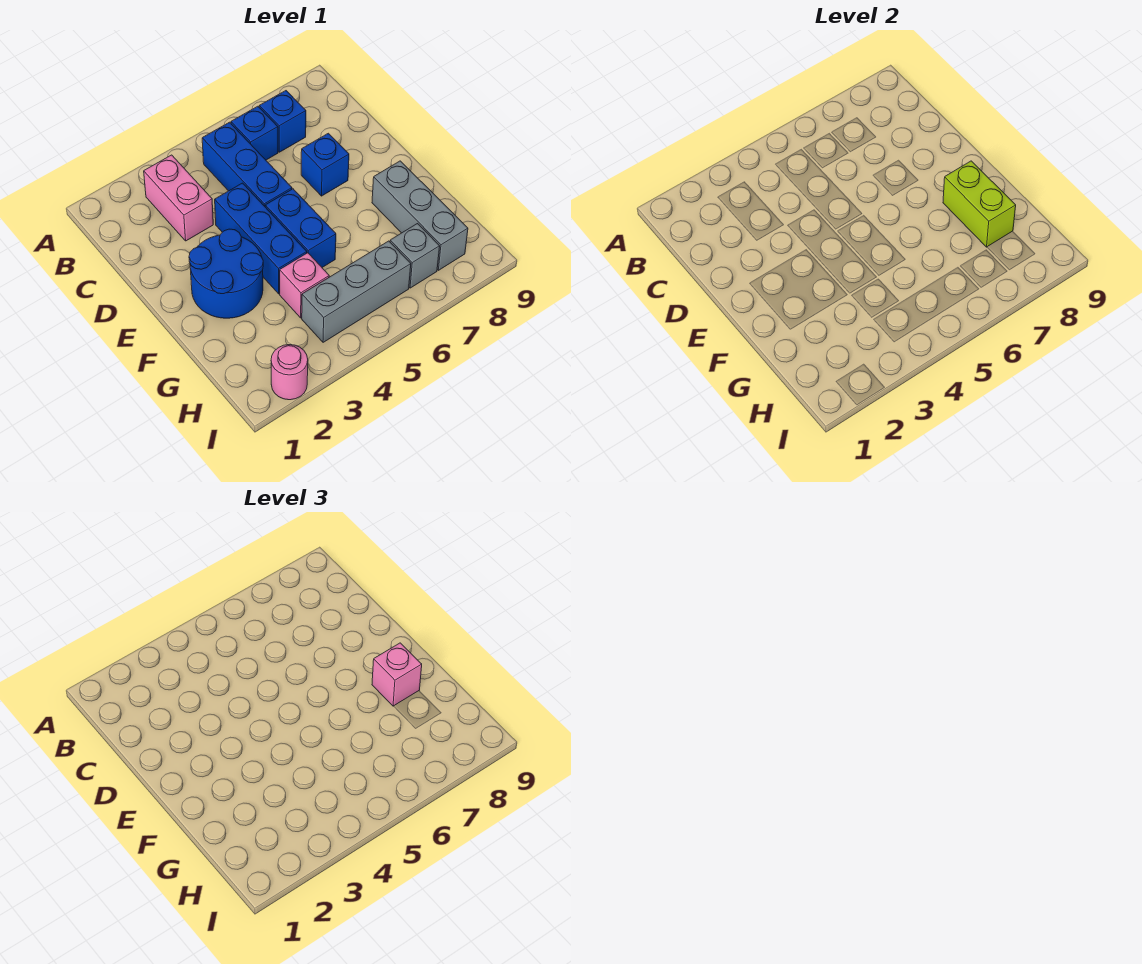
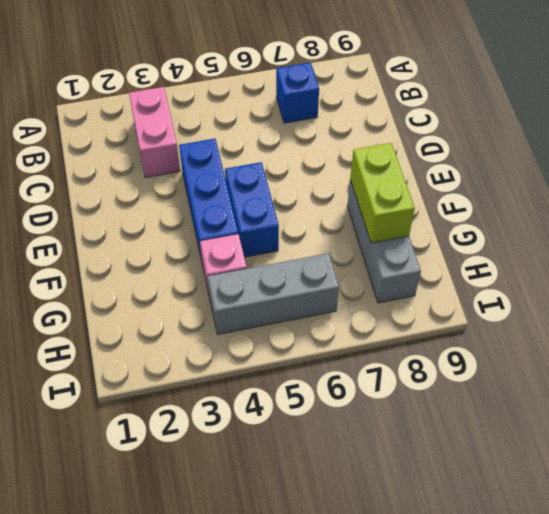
none -> blue brick B5:D5 level 1
none -> blue brick B6 level 1
none -> blue brick D7 level 1

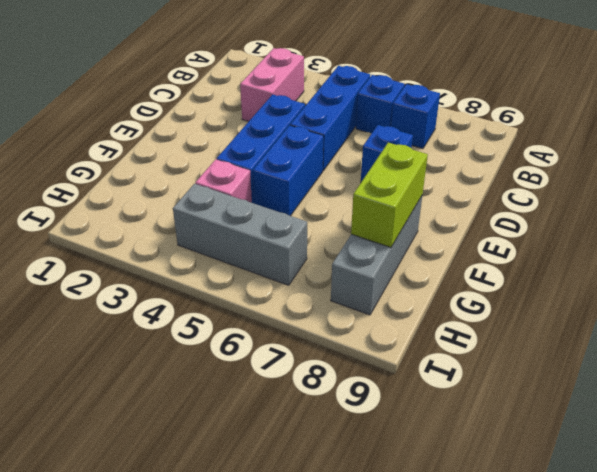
none -> blue round brick E2:F3 level 1
none -> grey brick H7 level 1
none -> pink round brick I2 level 1

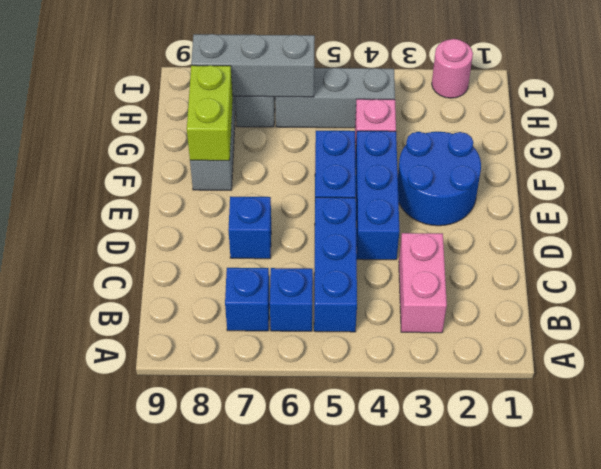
grey brick H6:H8 level 2 -> none
none -> pink brick F8 level 3

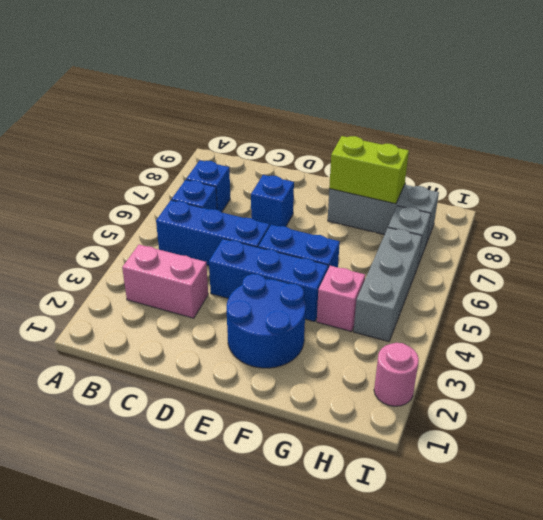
none -> pink brick F8 level 3

